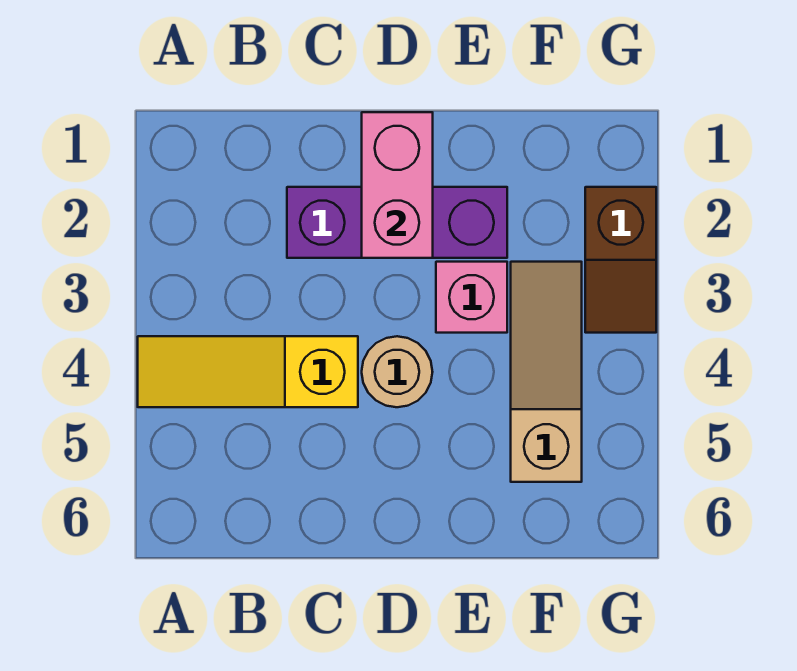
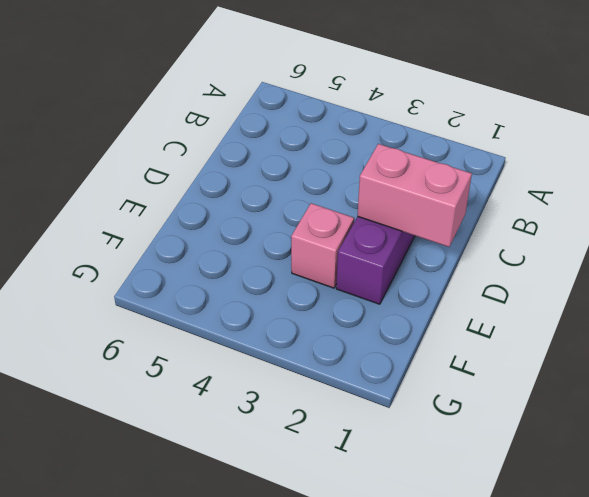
none -> yellow slope A4:C4 level 1 top C
none -> tan round brick D4 level 1

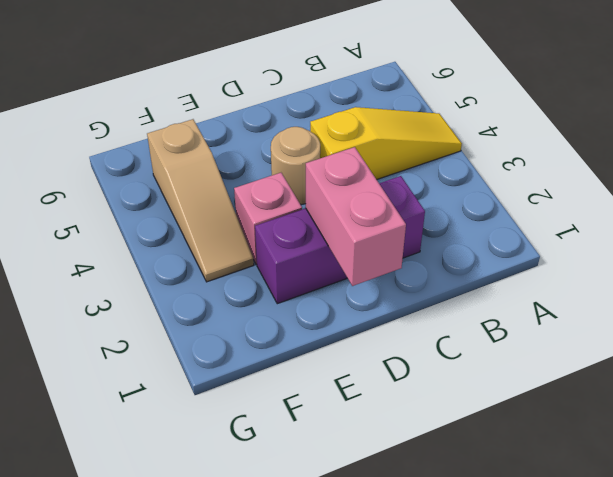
none -> brown slope G2:G3 level 1 top 2

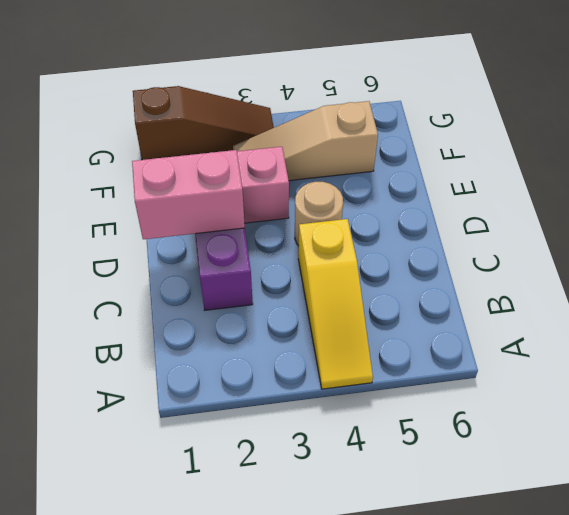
brown slope G1:G3 level 1 top 1 -> brown slope G2:G3 level 1 top 2

